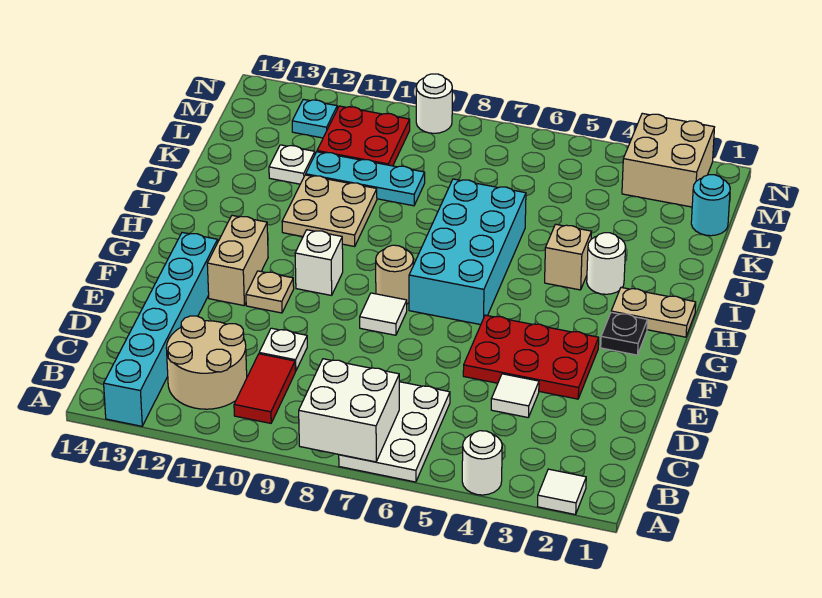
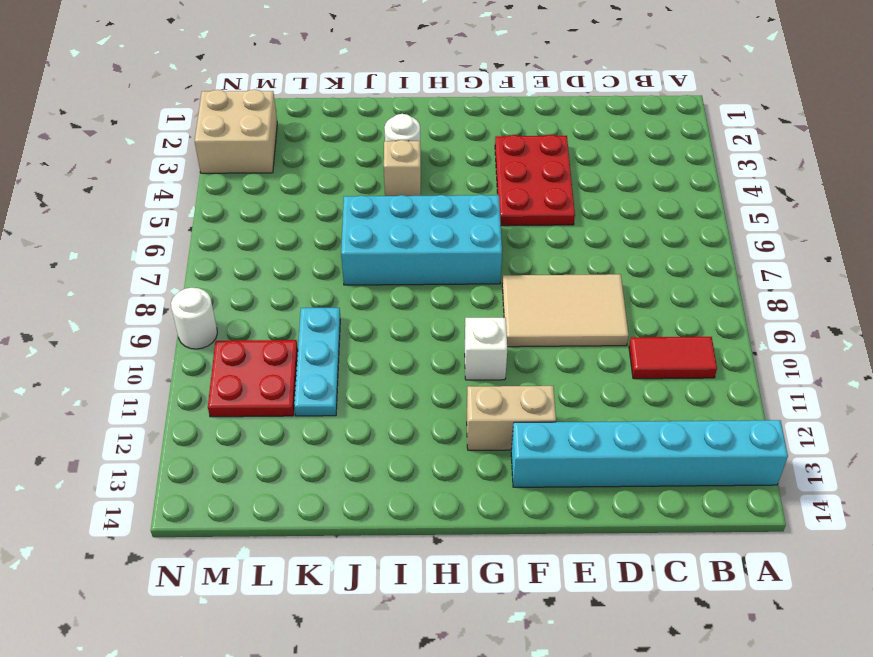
tan tile D8:F9 level 1 -> white tile F8 level 1
none -> white tile A2 level 1
none -> white round brick A4 level 1
none -> white plate A6:C7 level 1

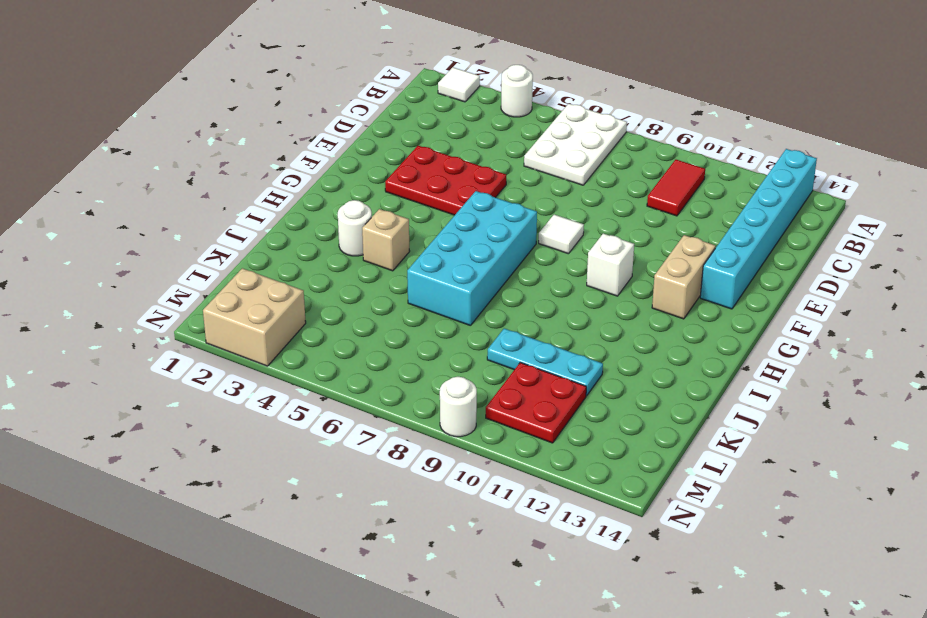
none -> tan round brick B11:C12 level 1
none -> white tile D4 level 1
none -> white plate D10 level 1

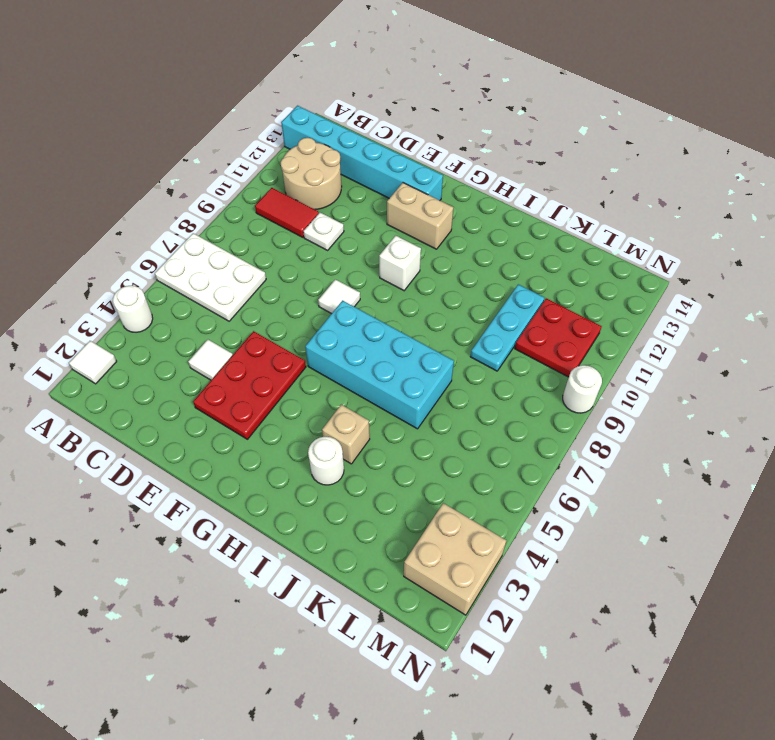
none -> tan plate F11 level 1
none -> black plate G2 level 1
none -> tan round brick G8 level 1

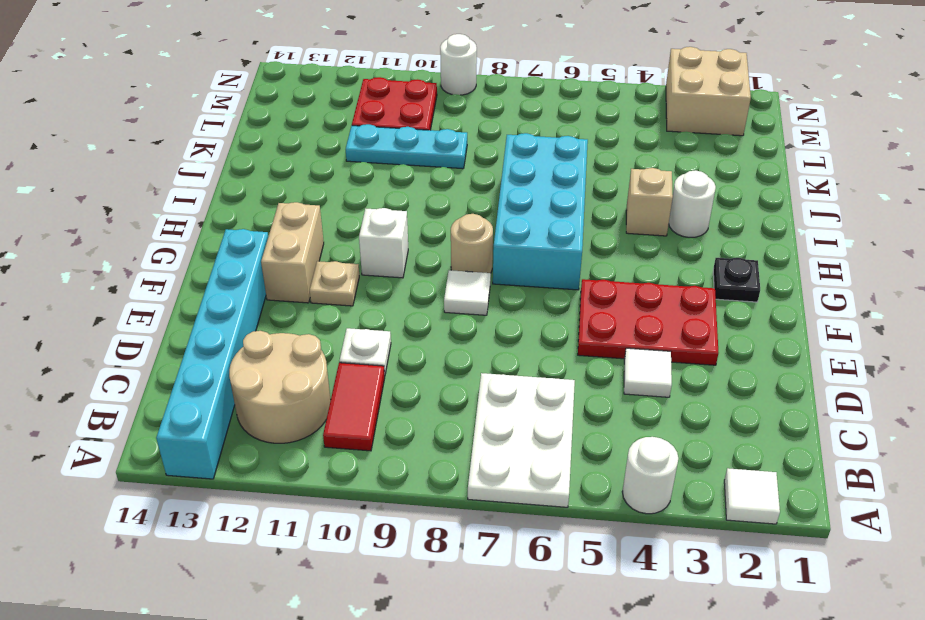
none -> tan plate H1:H2 level 1
none -> tan plate I10:J11 level 1
none -> white plate K12 level 1

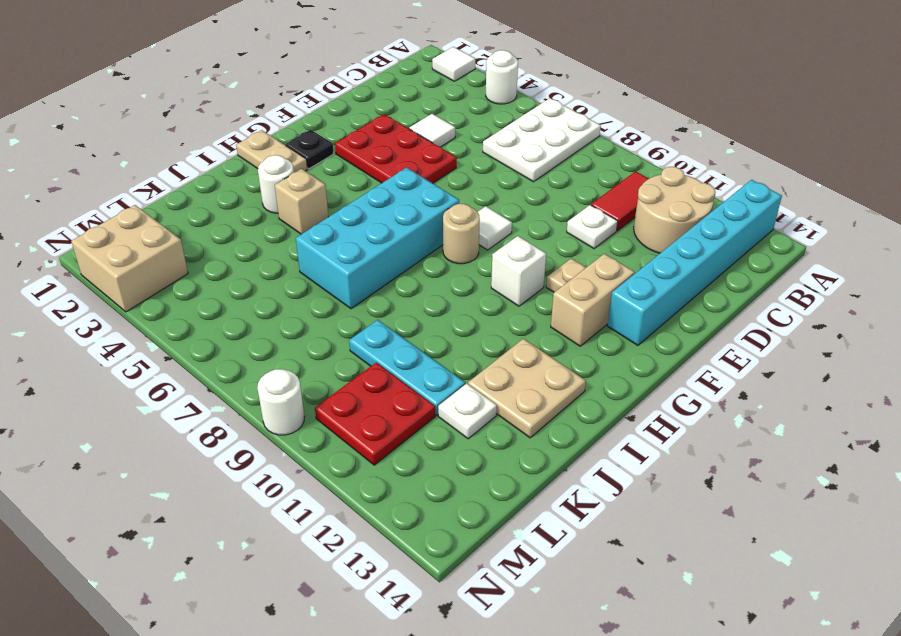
tan plate I12:J13 level 1 -> tan plate I10:J11 level 1
none -> cyan round brick L1 level 1
none -> cyan plate M12 level 1
none -> white brick A7:B8 level 2

